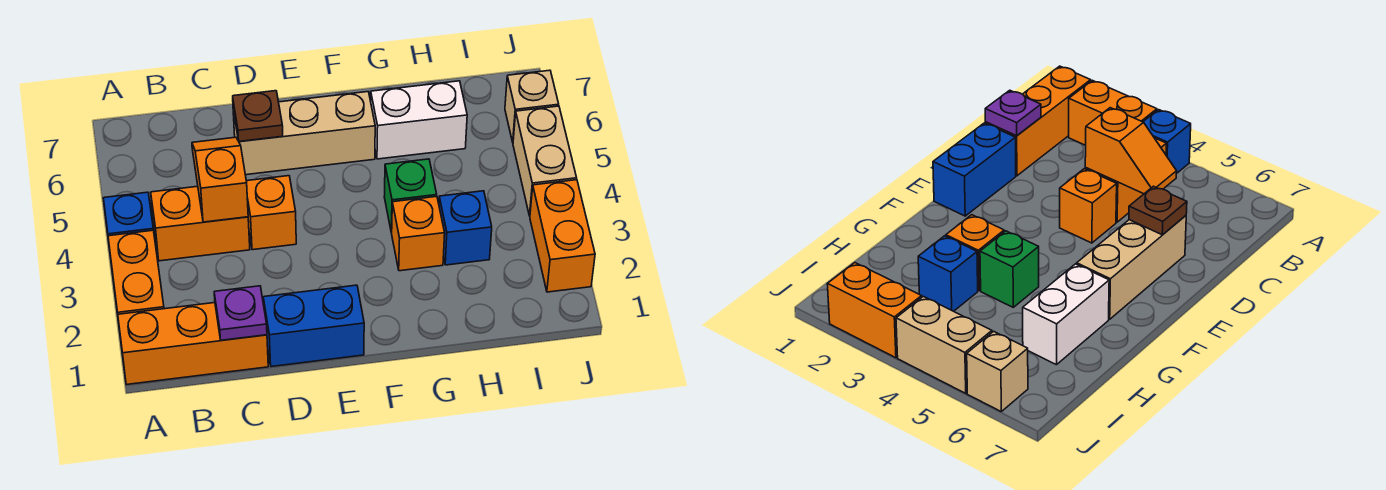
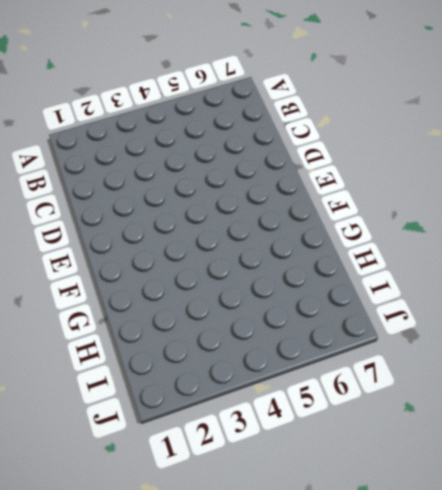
none -> orange brick A1:C1 level 1
none -> orange brick A2:A3 level 1
none -> blue brick A4 level 1

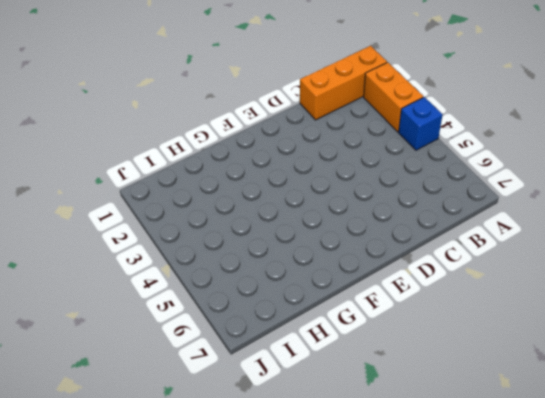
none -> orange brick B4:C4 level 1
none -> blue brick D1:E1 level 1
none -> orange brick D4 level 1

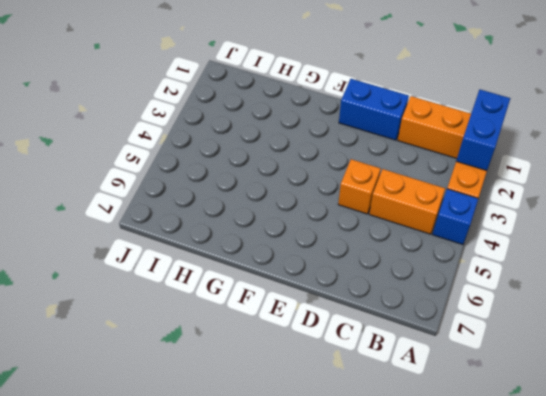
blue brick A1:A2 level 2 -> none
none -> tan brick D6:F6 level 1
none -> orange brick G3 level 1
none -> green brick G4 level 1

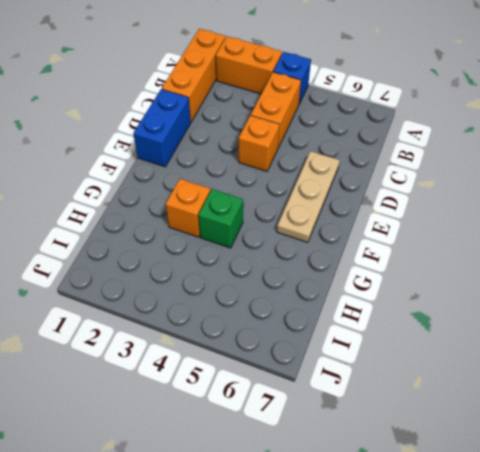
tan plate D6:F6 level 1 -> tan brick D6:F6 level 1
none -> white brick G6:H6 level 1
none -> blue brick H3 level 1
none -> orange brick J2:J3 level 1

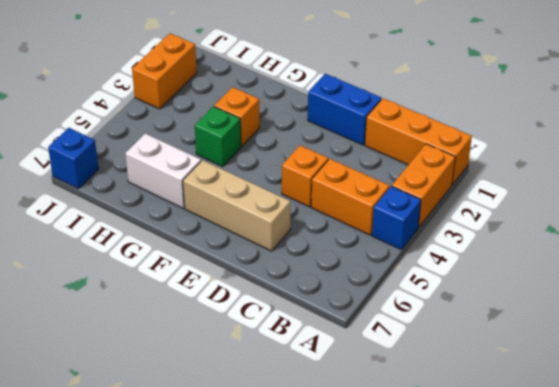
blue brick J7 level 1 -> blue brick H3 level 1
none -> tan brick J4:J5 level 1
none -> tan brick J6 level 1
none -> purple plate C1 level 2

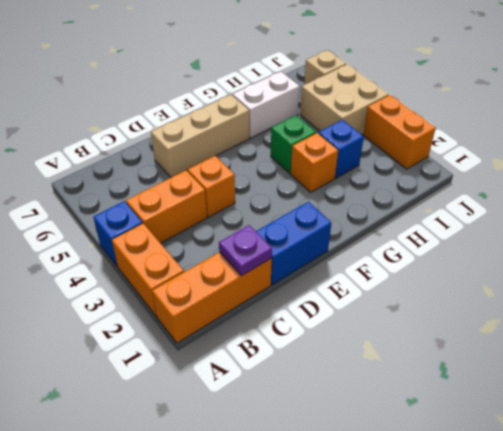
tan brick I4:J5 level 1 -> tan brick J4:J5 level 1
none -> orange slope C4:C5 level 2 top 4
none -> brown plate D6 level 2

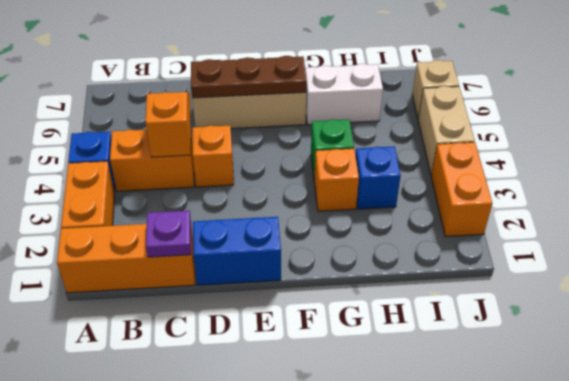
brown plate D6:F6 level 2 -> brown plate D6 level 2

